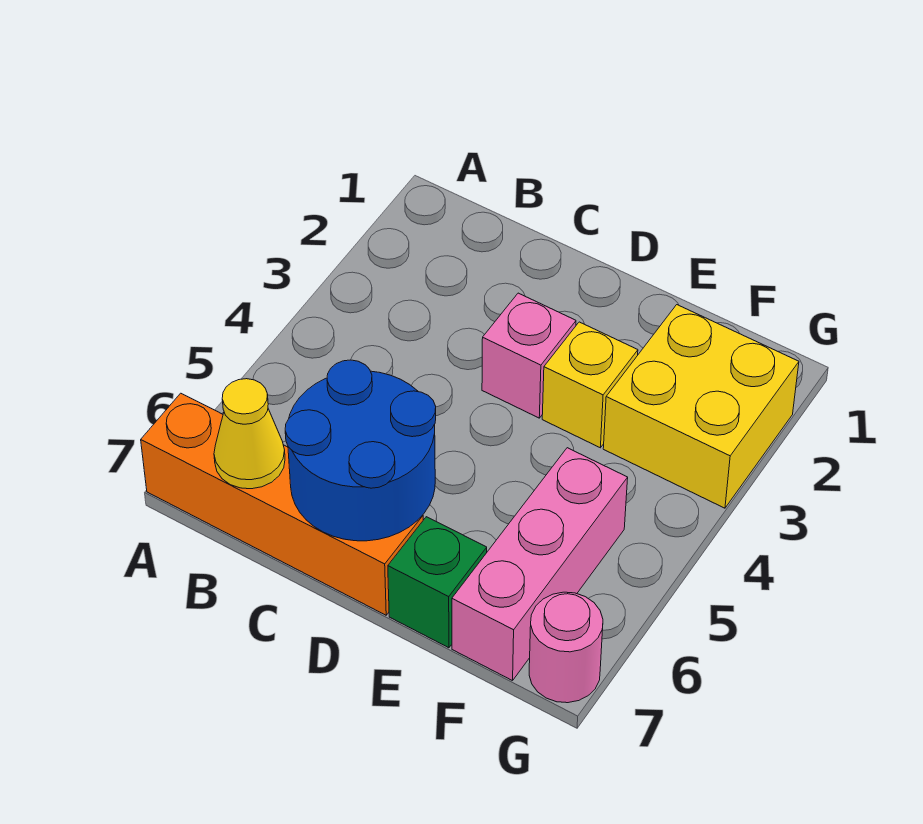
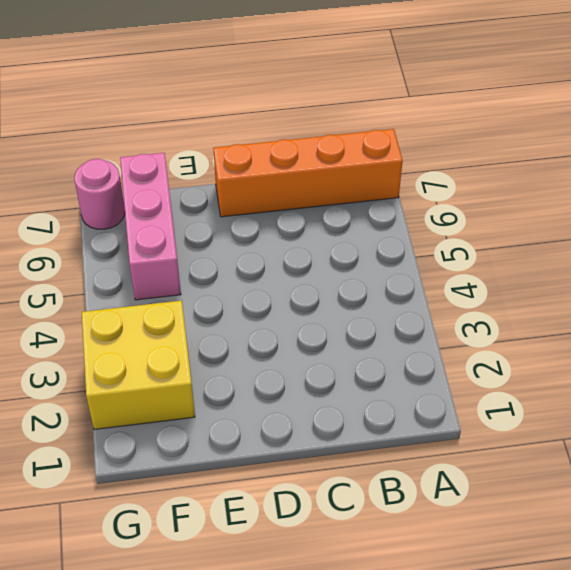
none -> pink brick D3 level 1
none -> yellow brick E3 level 1

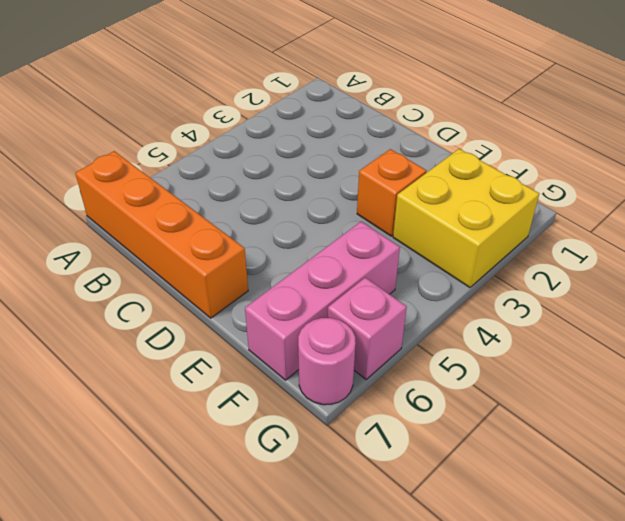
orange brick E3 level 1 -> yellow brick E3 level 1
pink brick G6 level 1 -> pink brick D3 level 1
none -> green brick E7 level 1
none -> yellow cone B7 level 2

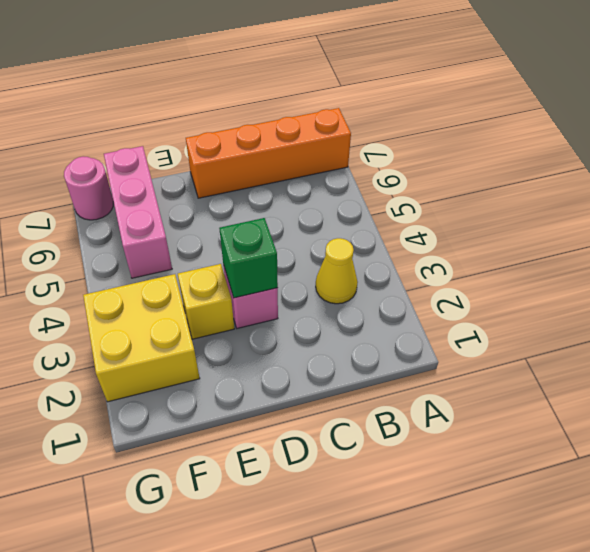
yellow cone B3 level 1 -> yellow cone B7 level 2
green brick D3 level 2 -> green brick E7 level 1
none -> blue round brick C6:D7 level 2

